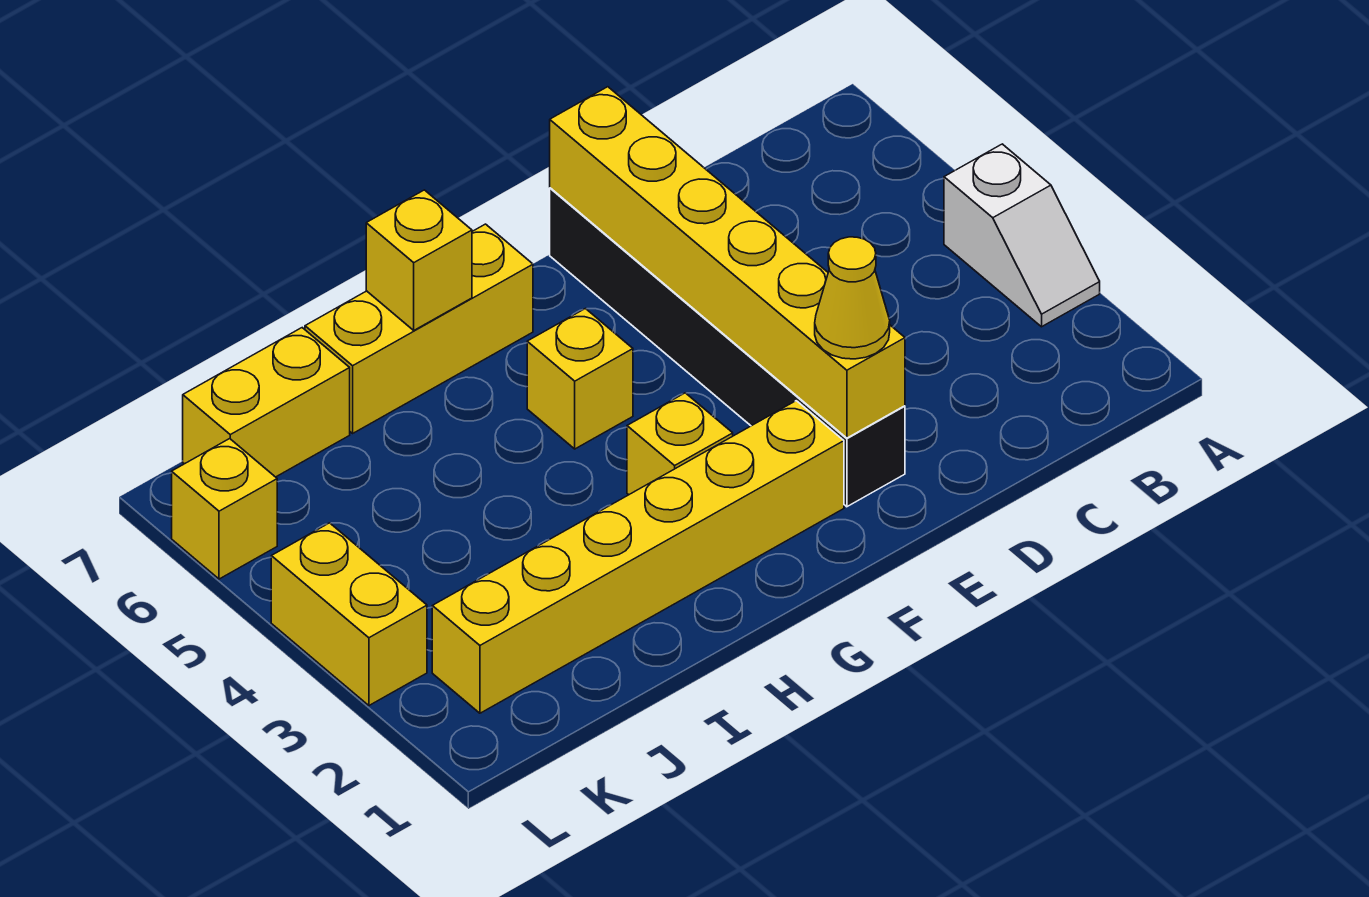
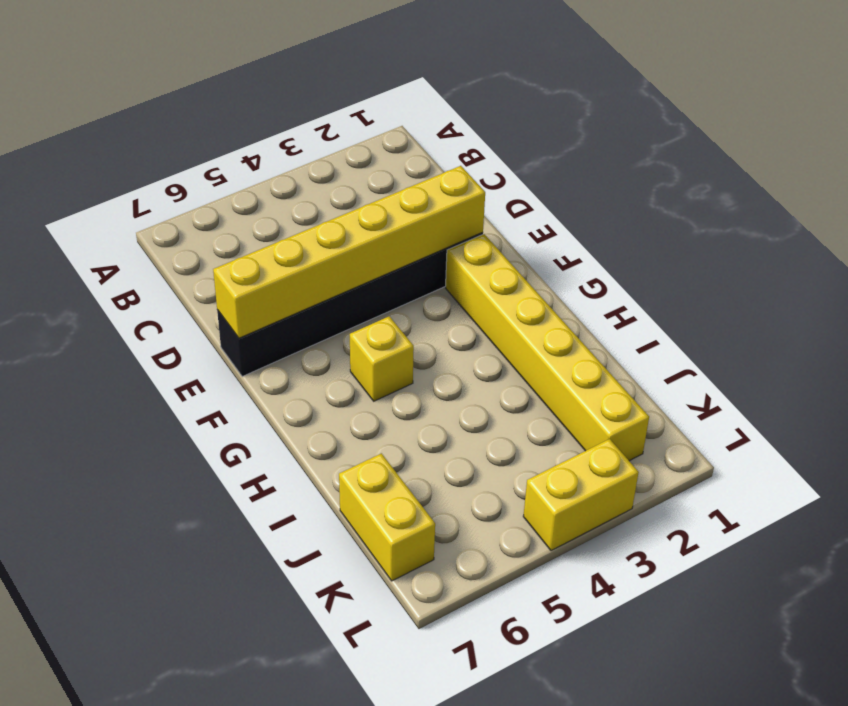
none -> white slope A3:A4 level 1 top 4
none -> yellow brick G3 level 1
none -> yellow brick G7:I7 level 1

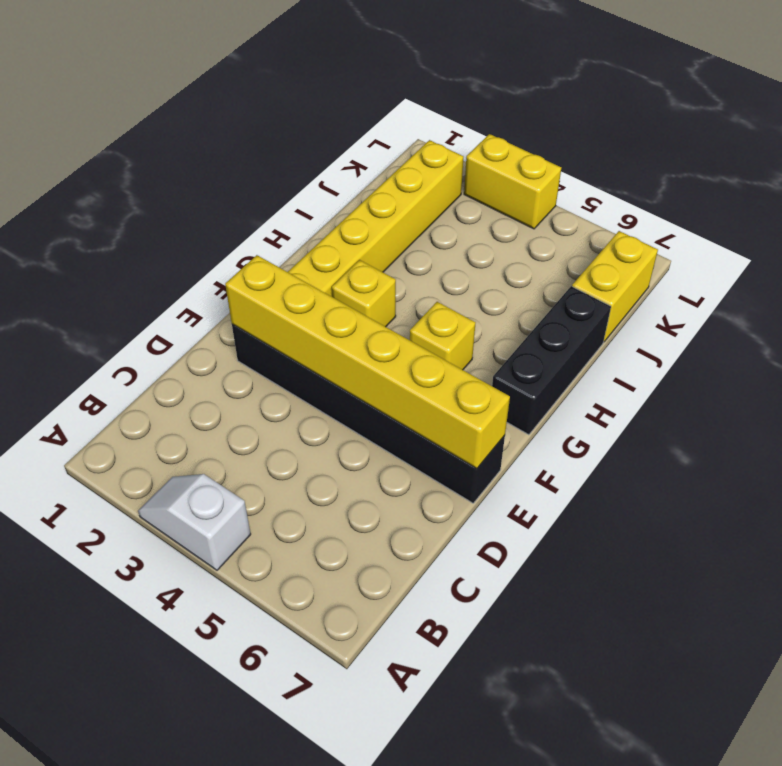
black brick G7:I7 level 1 -> yellow brick G7:I7 level 1
none -> yellow brick L6 level 1
none -> yellow brick H7 level 2
none -> yellow cone E2 level 3

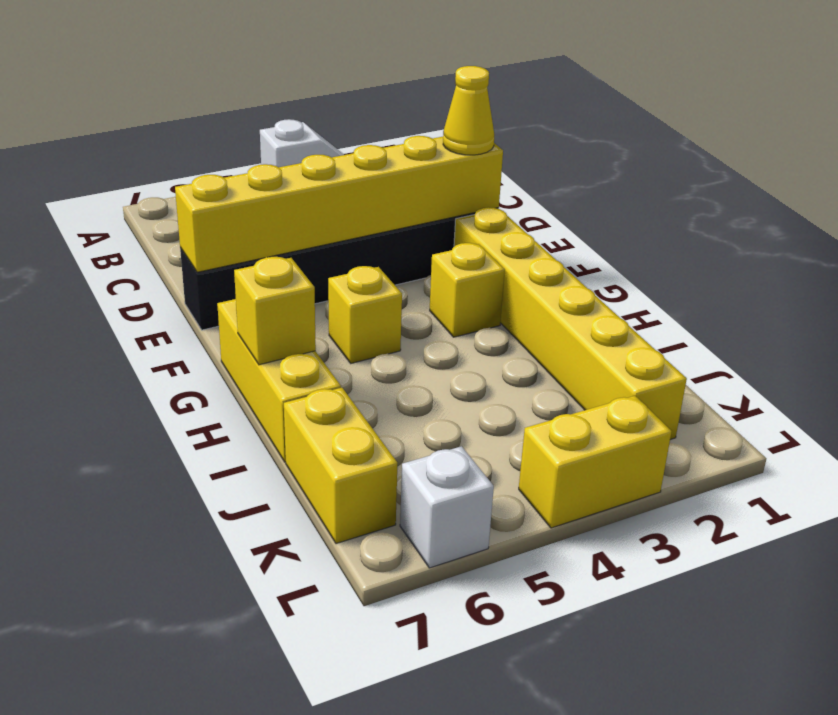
white brick L6 level 1 -> yellow brick L6 level 1

